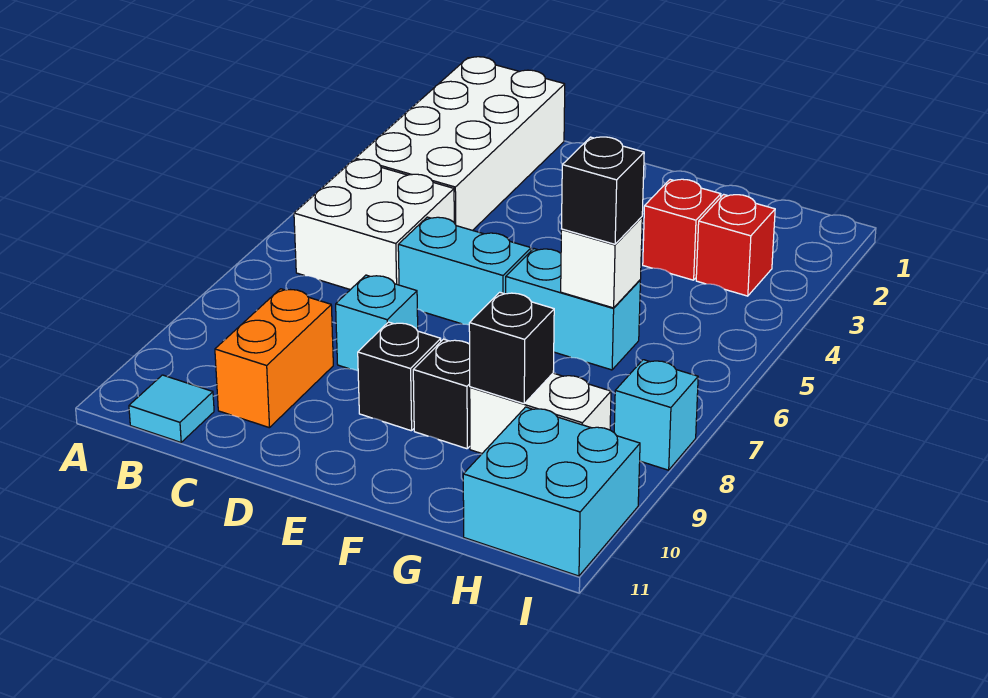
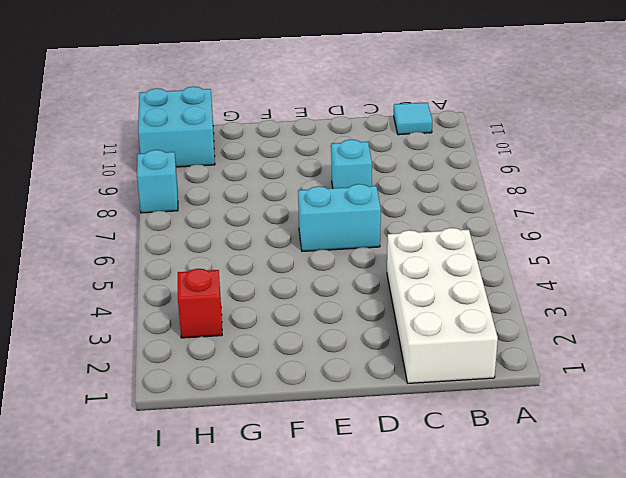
none -> white brick B5:C6 level 1
none -> orange brick C9:C10 level 1
none -> black brick E9 level 1

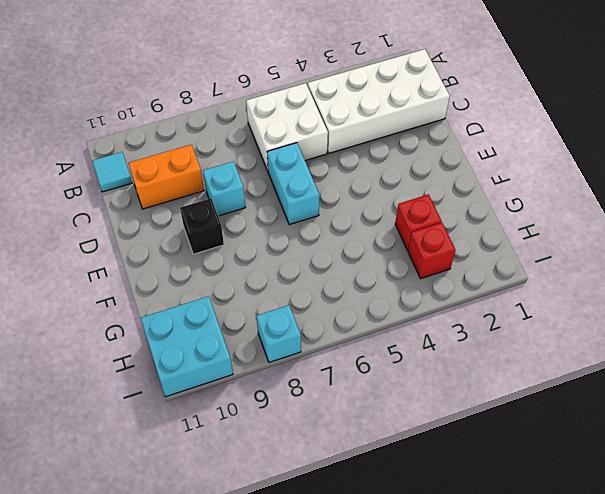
none -> cyan brick F6:G6 level 1
none -> black brick F9 level 1
none -> white brick G9:H9 level 1

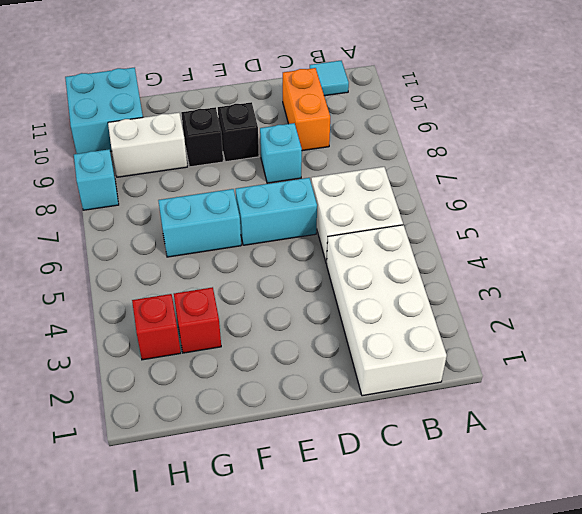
none -> white brick G6 level 2
none -> black brick G9 level 2
none -> black brick G6 level 3

